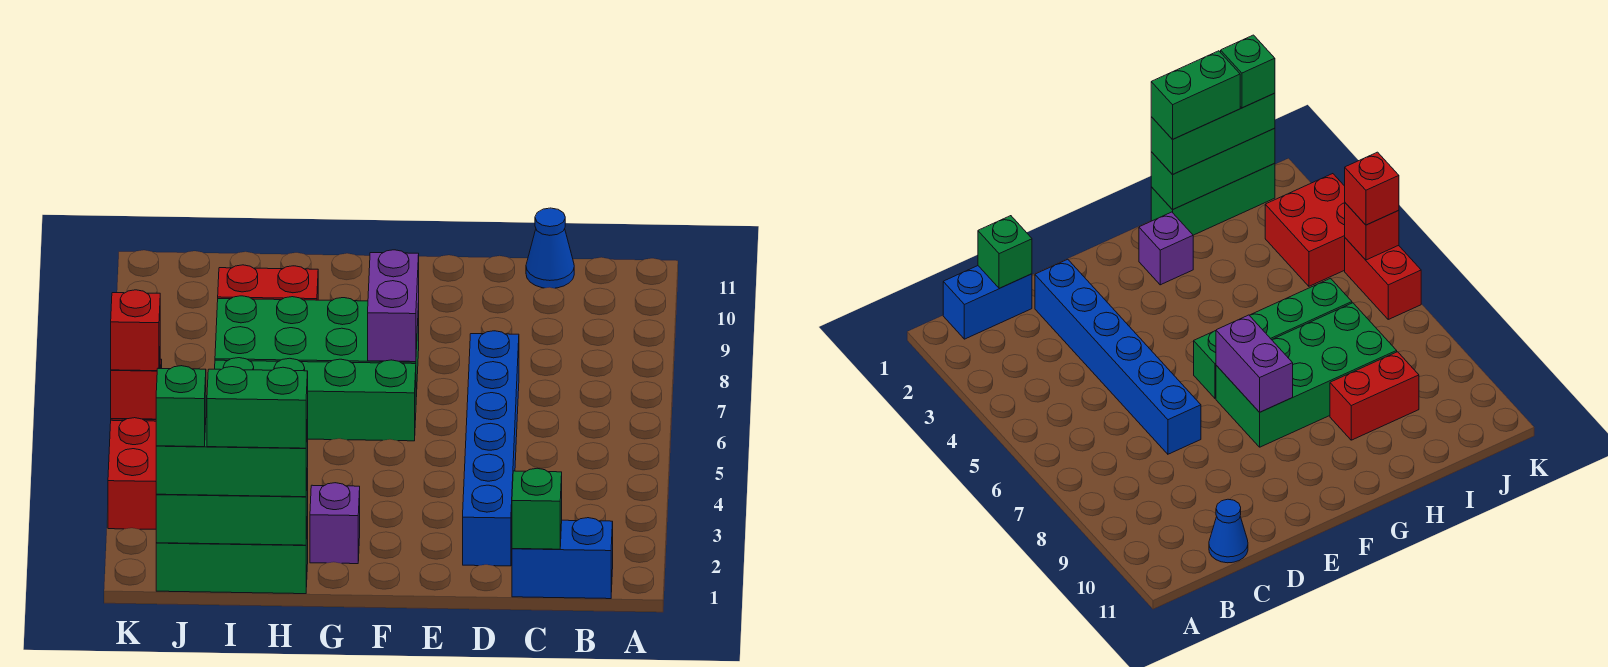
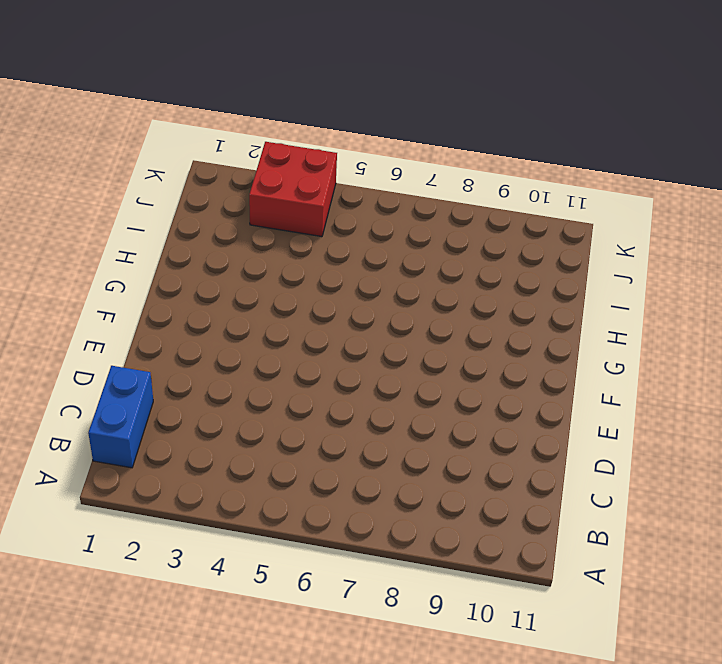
none -> blue cone C11 level 1
none -> blue brick D2:D7 level 1
none -> green brick F6:I6 level 1

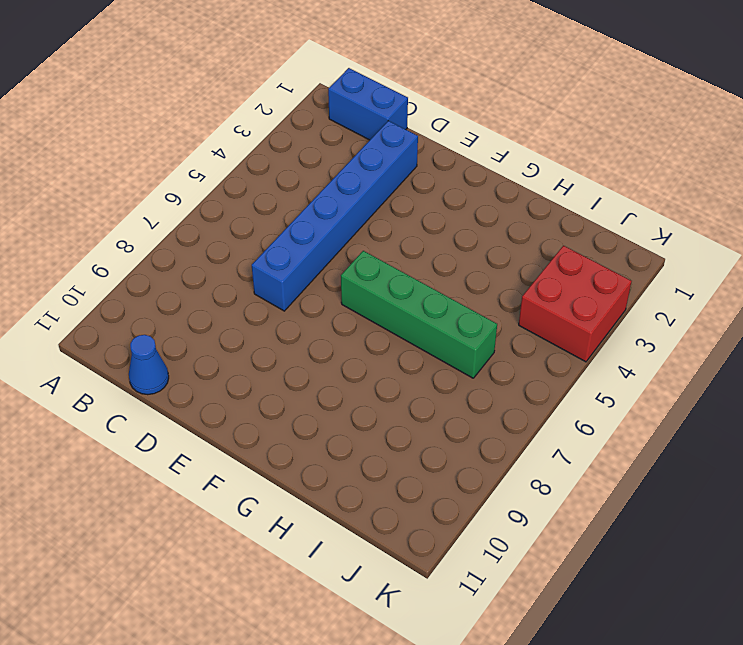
none -> green brick F7:I8 level 1
none -> purple brick G2 level 1
none -> green brick H1:J1 level 1

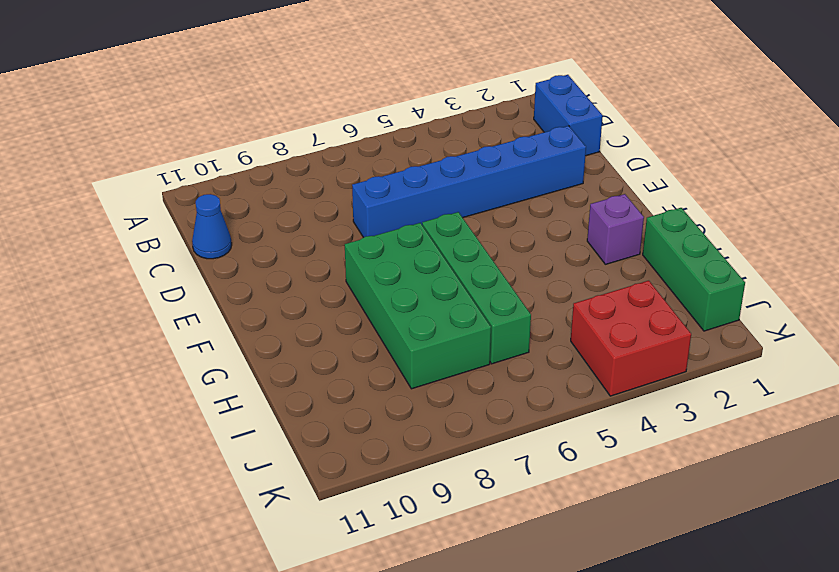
none -> red brick H9:I9 level 1
none -> red brick K5:K6 level 1
none -> green brick C1 level 2

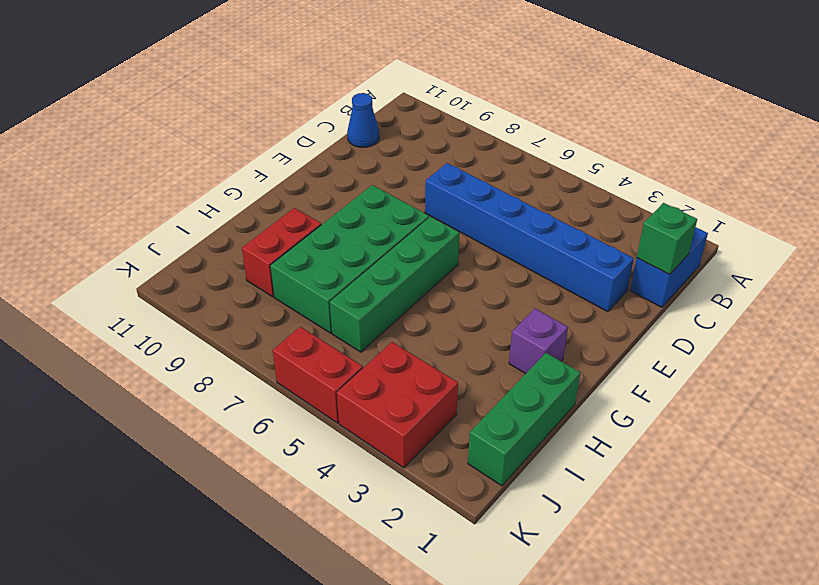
none -> purple brick F7:F8 level 2
none -> green brick H1:J1 level 2
none -> red brick K5 level 2

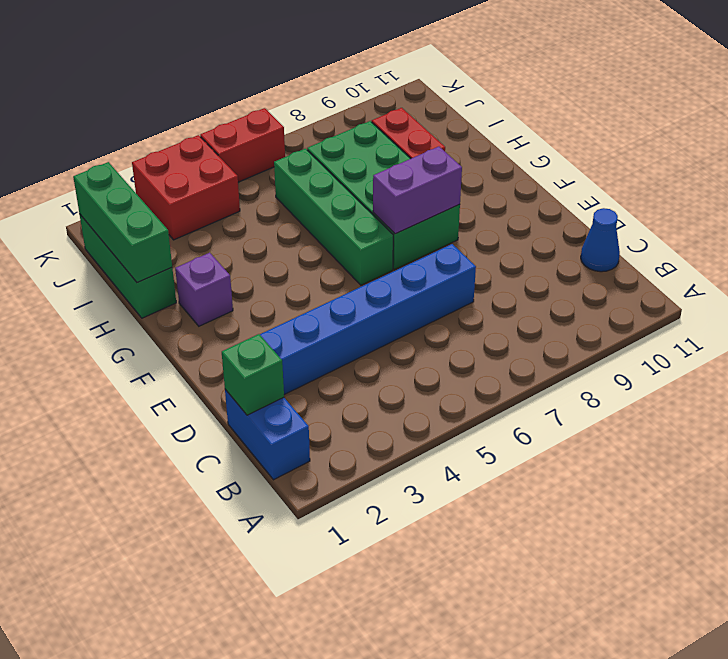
none -> red brick K5 level 2
none -> green brick H1:J1 level 3
none -> red brick K5 level 3

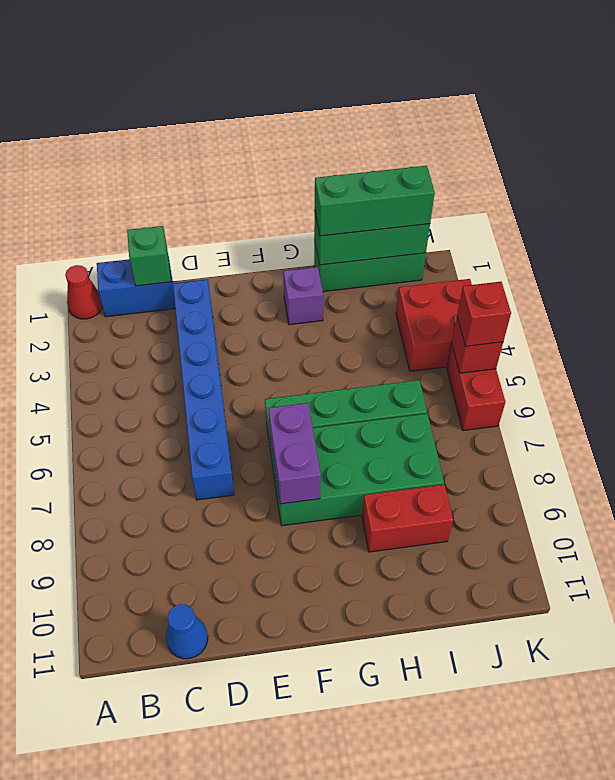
red cone A1 level 1 -> none
none -> green brick H1:I1 level 4
none -> green brick J1 level 4

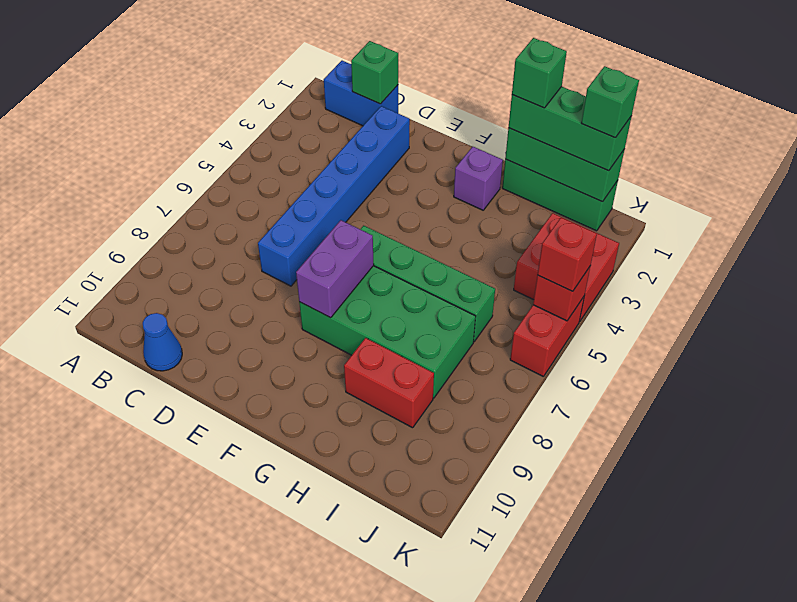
green brick H1 level 4 -> green brick H1:I1 level 4

